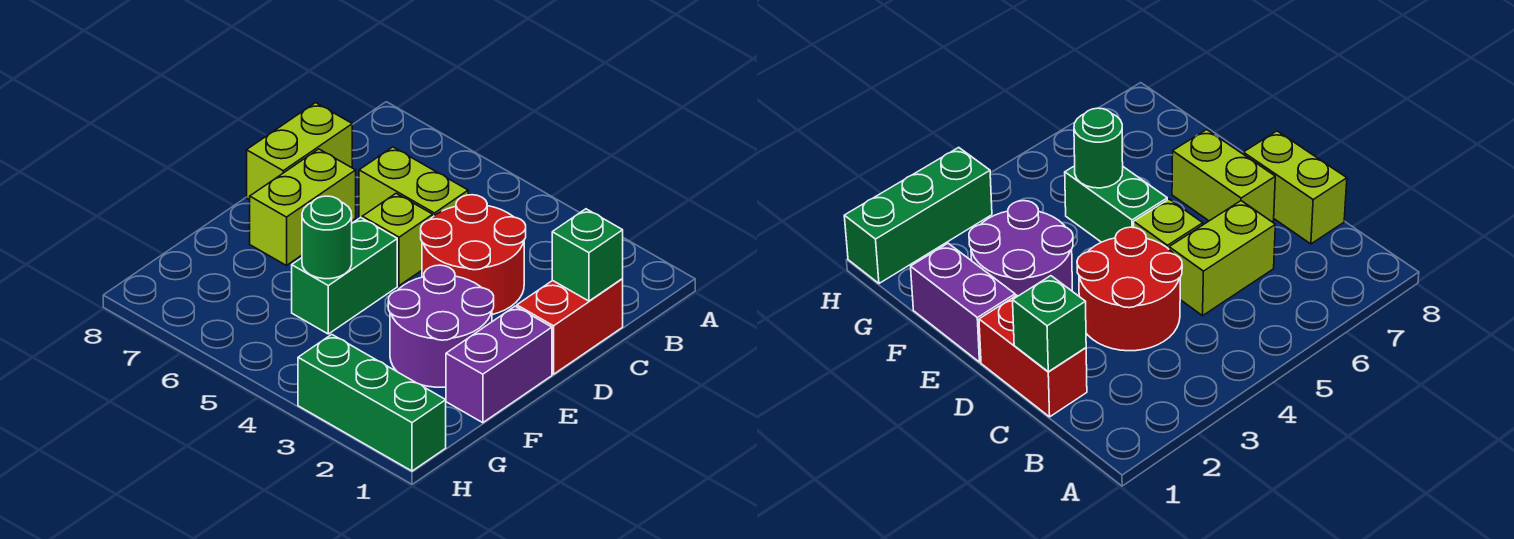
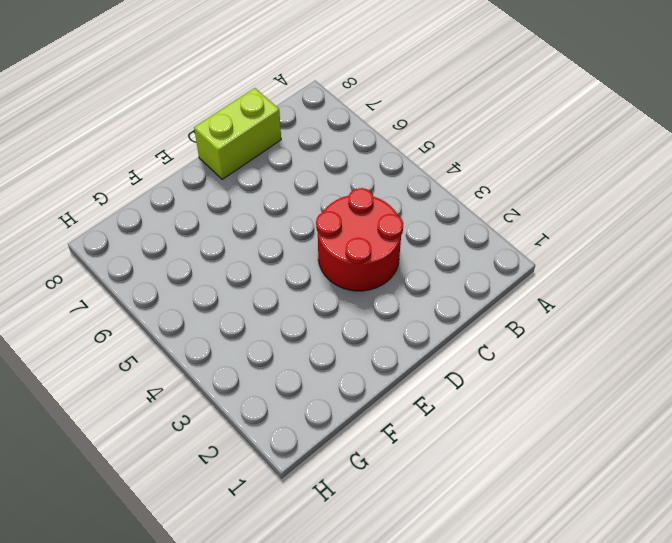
none -> red brick C1:D1 level 1
none -> lime brick C5:C6 level 1
none -> lime brick D5 level 1

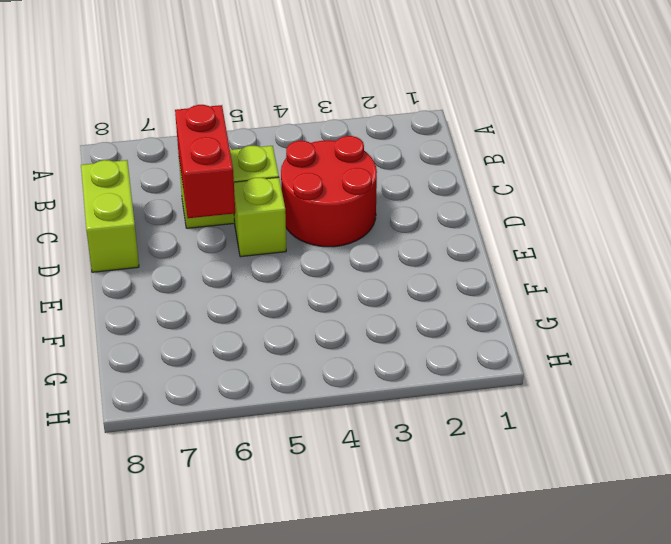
red brick C6:D6 level 2 -> red brick C1:D1 level 1
none -> lime brick D7:E7 level 1
none -> purple brick E1:F1 level 1
none -> purple round brick E2:F3 level 1

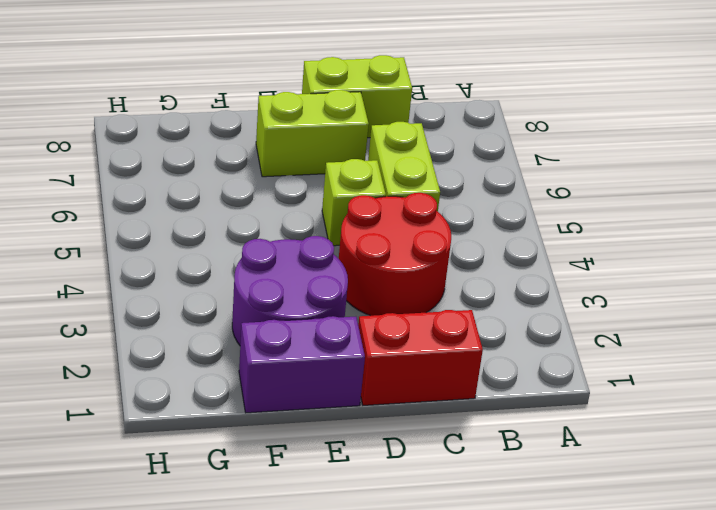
none -> green brick E5:F5 level 1
none -> green brick H1:H3 level 1
none -> green brick C1 level 2

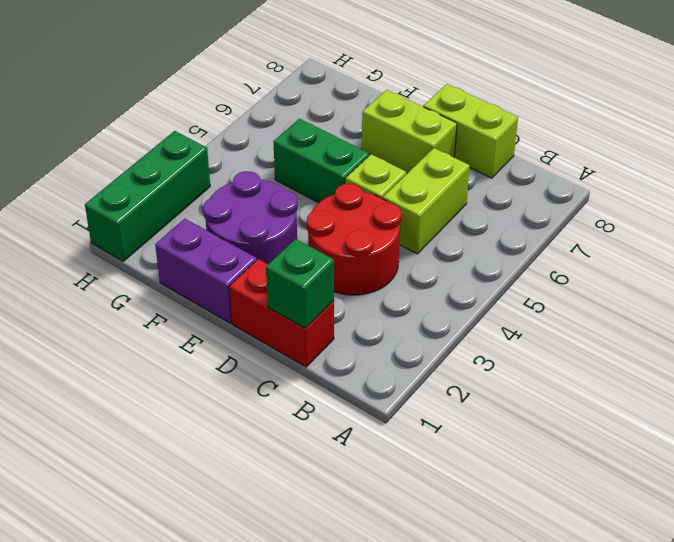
none -> green round brick F5 level 2

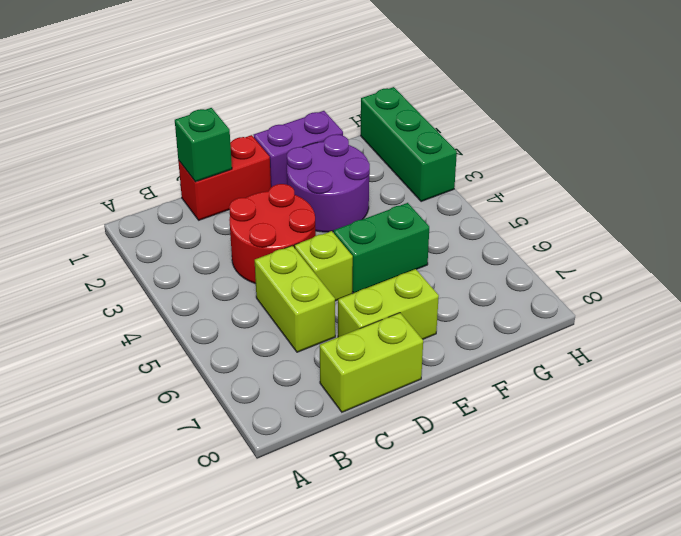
none -> green round brick F5 level 2

